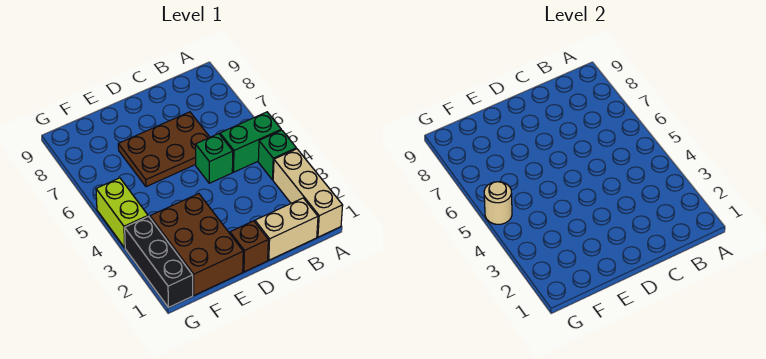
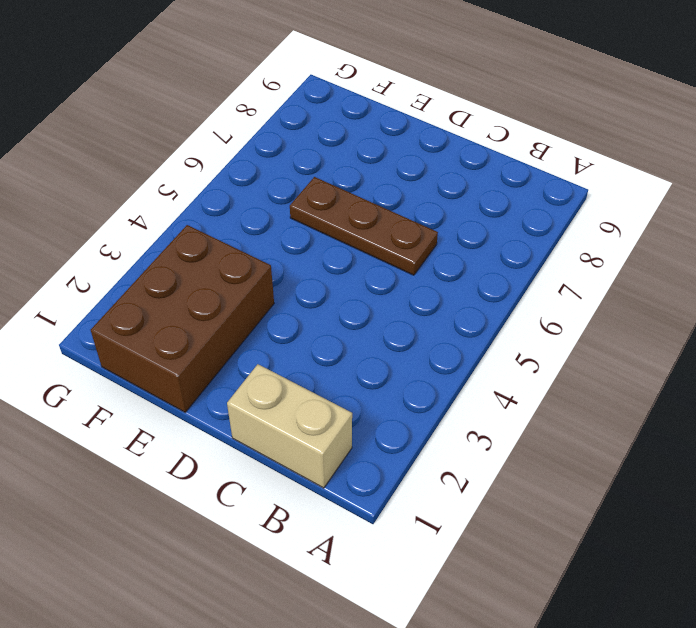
brown plate C6:E6 level 1 -> brown plate C6:E7 level 1
none -> tan brick A1:A3 level 1
none -> green brick A4 level 1

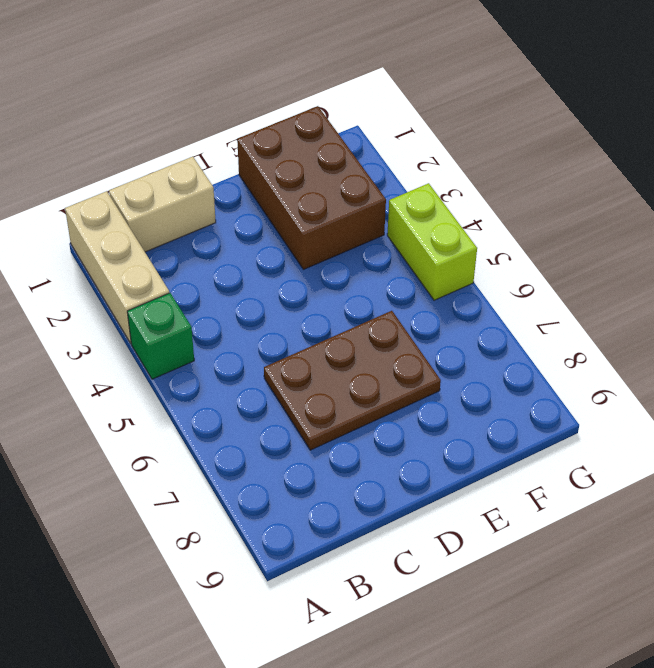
none -> green brick A5:B5 level 1
none -> green brick C5 level 1

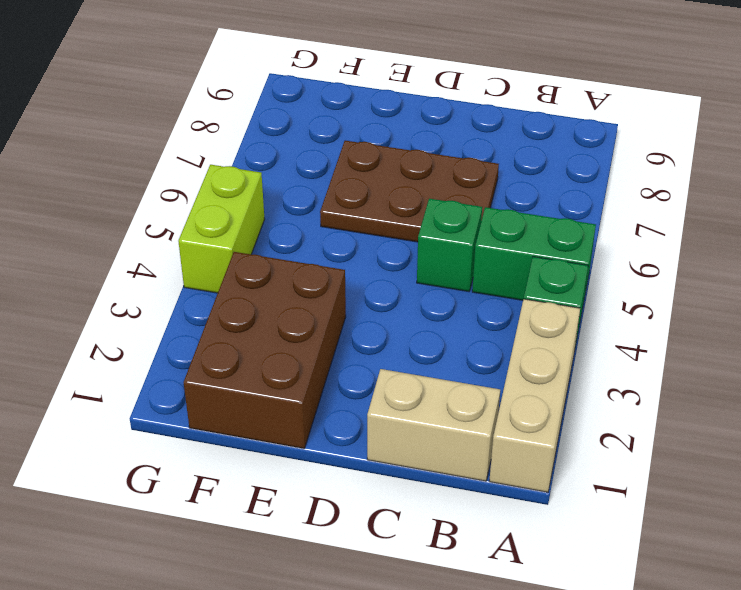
none -> brown brick D1 level 1
none -> black brick G1:G3 level 1

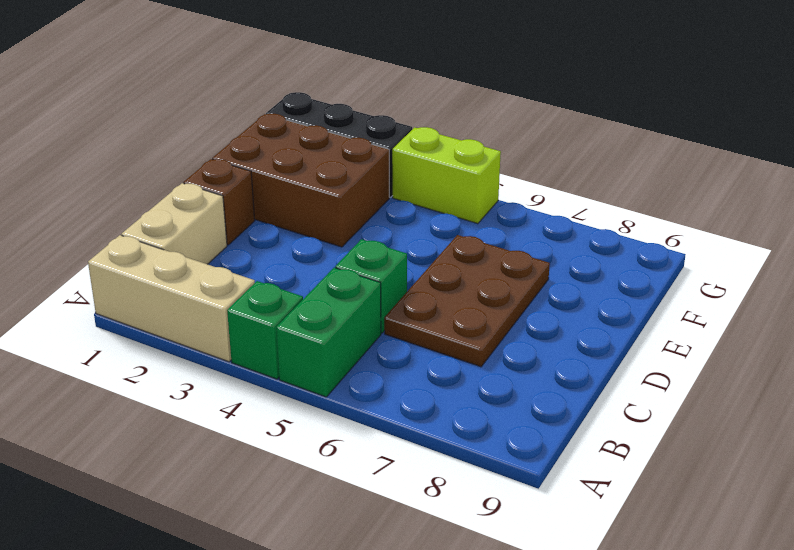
none -> tan round brick G5 level 2

